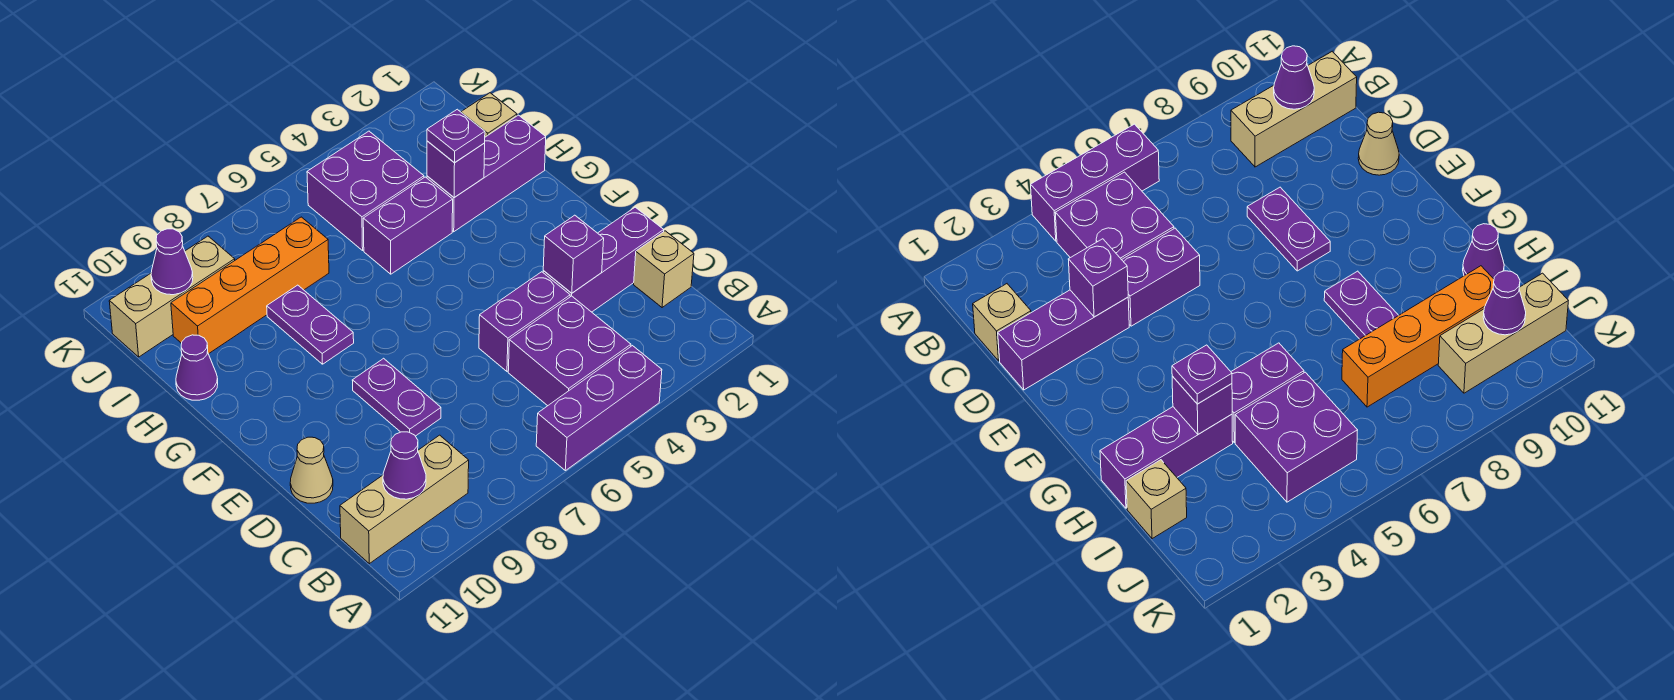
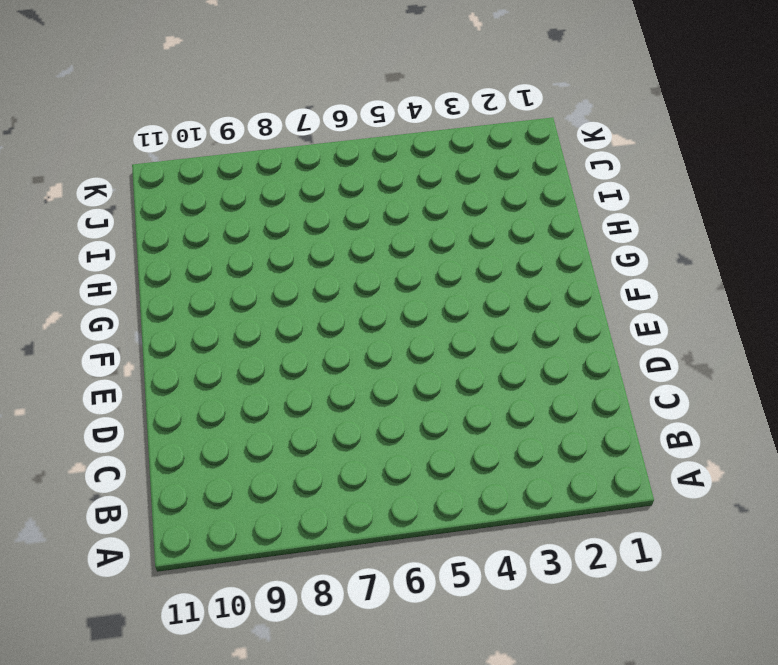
none -> purple brick A4:A6 level 1
none -> purple brick B4:C5 level 1
none -> tan brick B9:B11 level 1

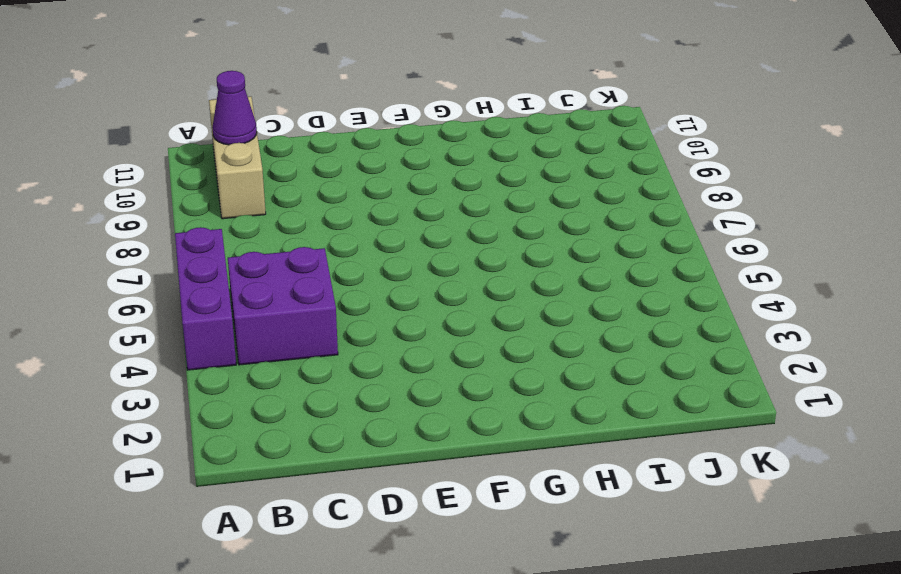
none -> tan brick C1 level 1
none -> purple brick D1:D3 level 1
none -> purple brick D4:D5 level 1

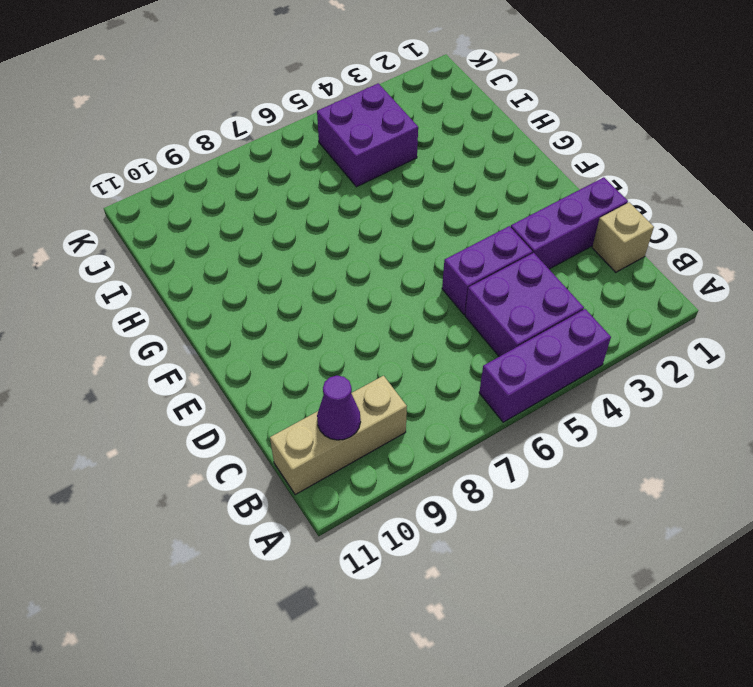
none -> purple plate D8:E8 level 1
none -> tan cone D11 level 1
none -> purple plate G8:H8 level 1

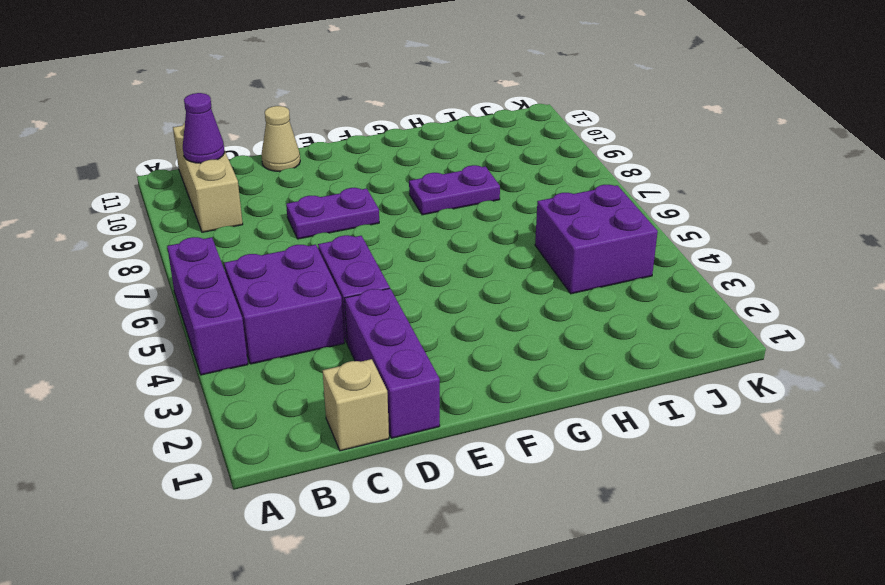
none -> purple brick H1:H3 level 1
none -> purple brick H4:H5 level 1
none -> purple cone H11 level 1

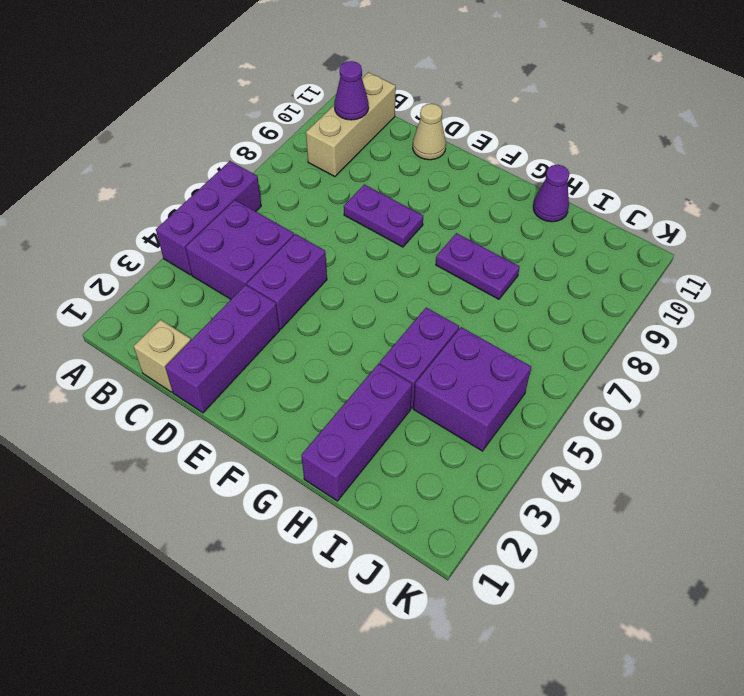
none -> tan brick I1 level 1
none -> orange brick I7:I10 level 1
none -> tan brick J9:J11 level 1

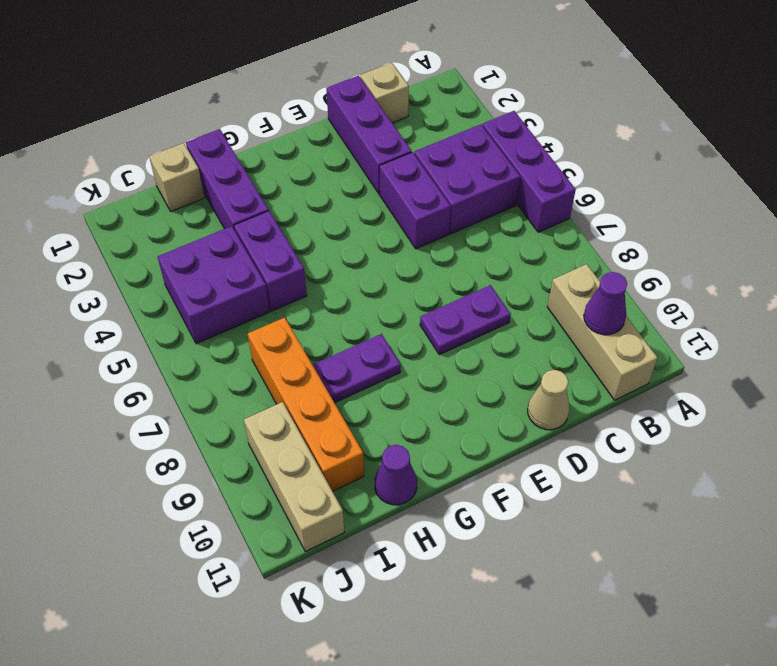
none -> purple brick D3 level 2
none -> purple brick H3 level 2
none -> purple cone J10 level 2

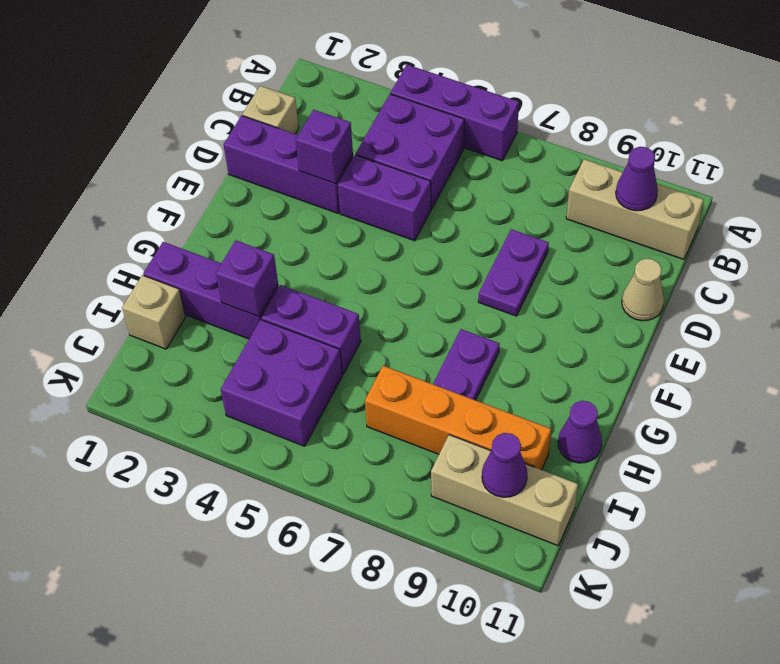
none -> purple plate H3 level 3

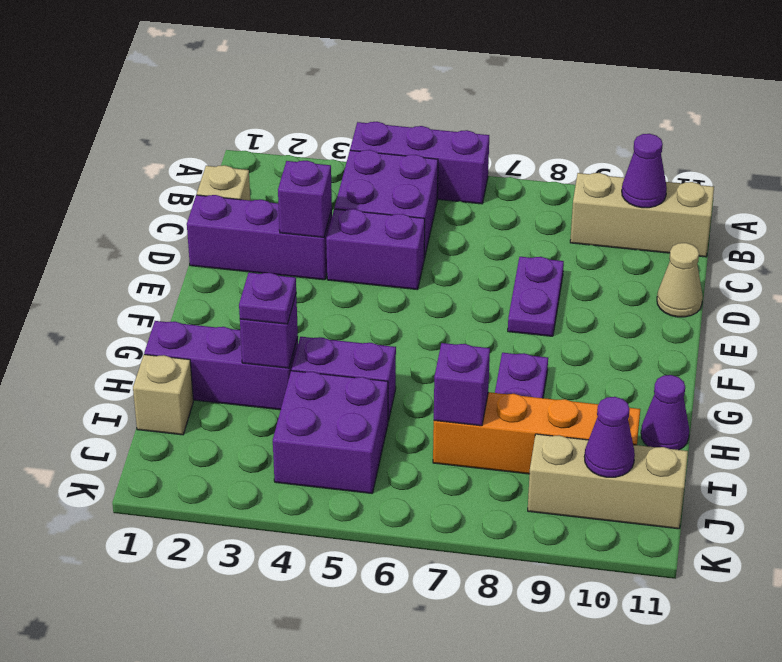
purple brick I7 level 2 -> none

